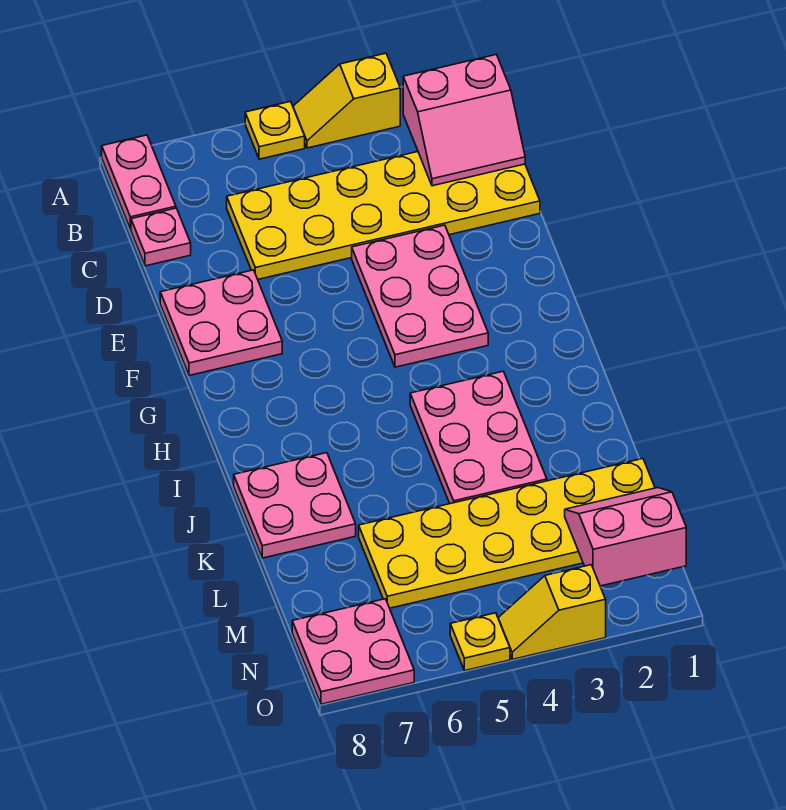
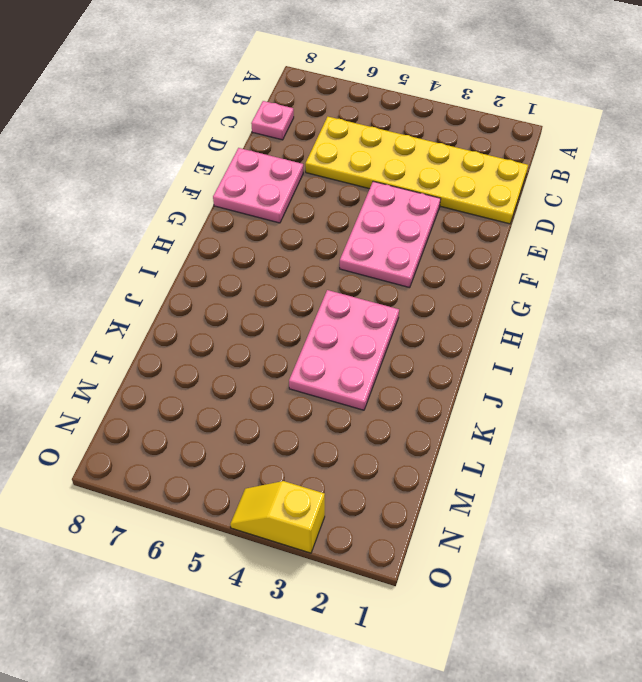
none -> yellow slope A3:A4 level 1 top 3
none -> yellow plate A5 level 1
none -> pink plate A8:B8 level 1

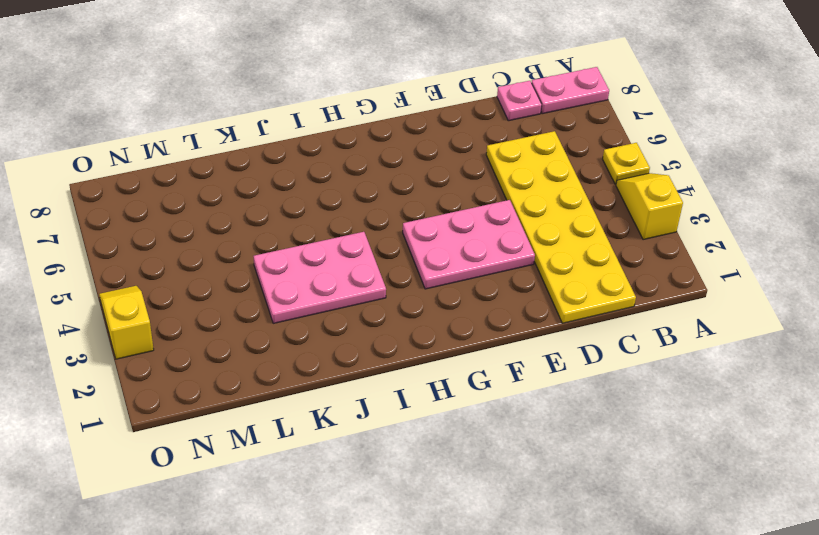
none -> pink plate E7:F8 level 1
none -> pink plate J7:K8 level 1
none -> yellow plate L1:M6 level 1

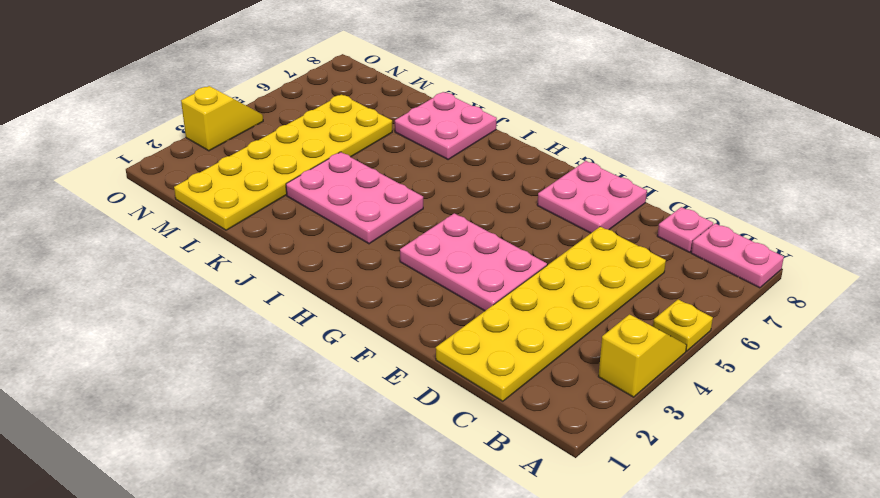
none -> pink plate N7:O8 level 1
none -> yellow plate O5 level 1
none -> pink slope B1:C2 level 2 top B

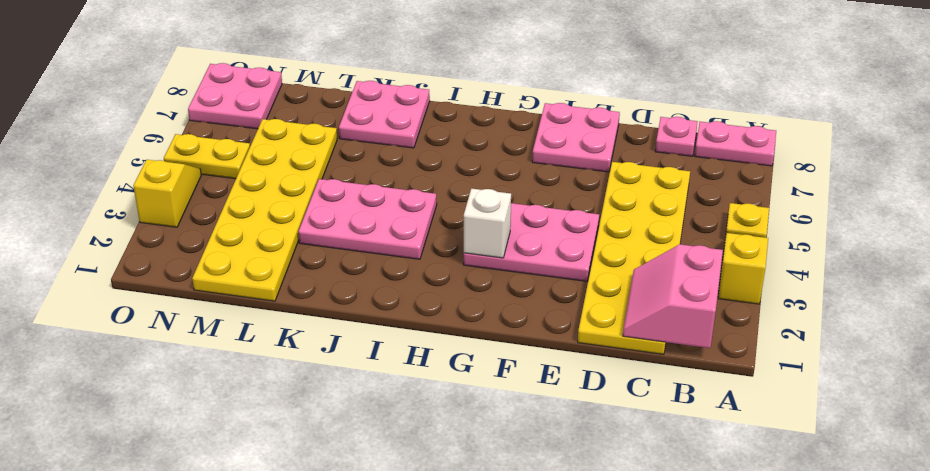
white brick G3 level 2 -> none
yellow plate N5:O5 level 1 -> yellow plate O5 level 1
none -> pink slope M1:N2 level 2 top N

